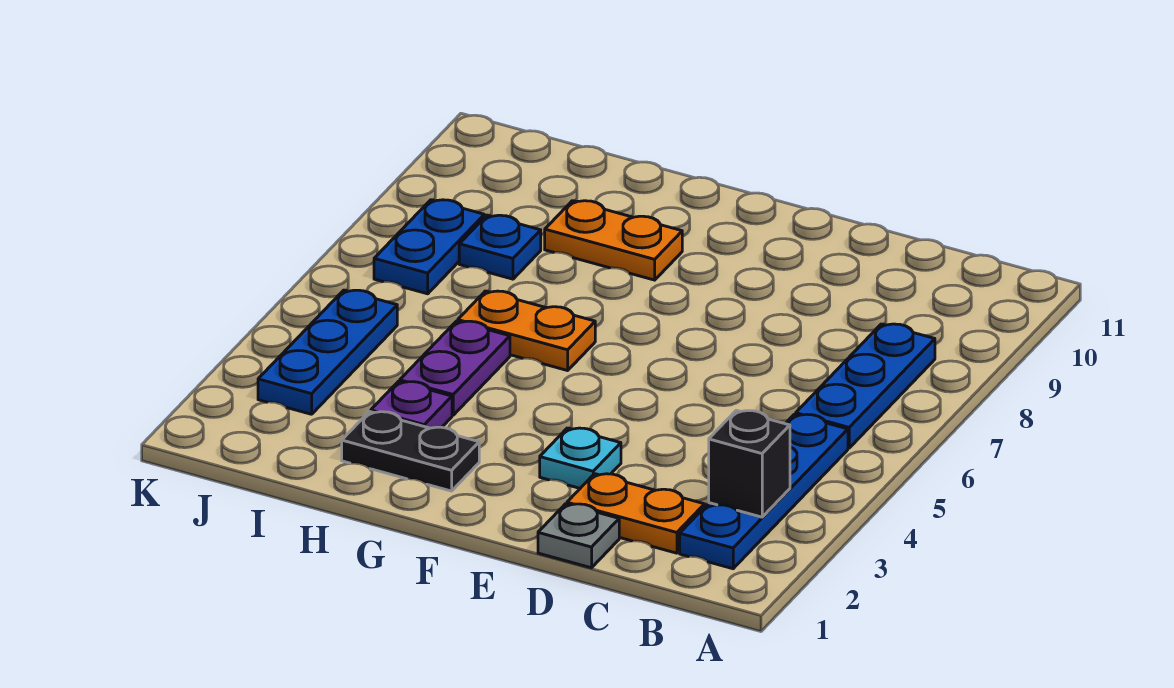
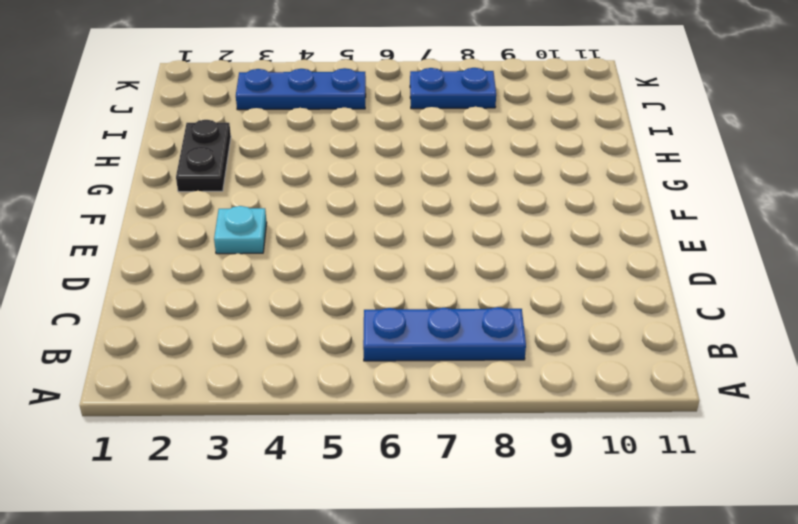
none -> blue plate B2:B5 level 1
none -> orange plate C2:D2 level 1
none -> grey plate D1 level 1

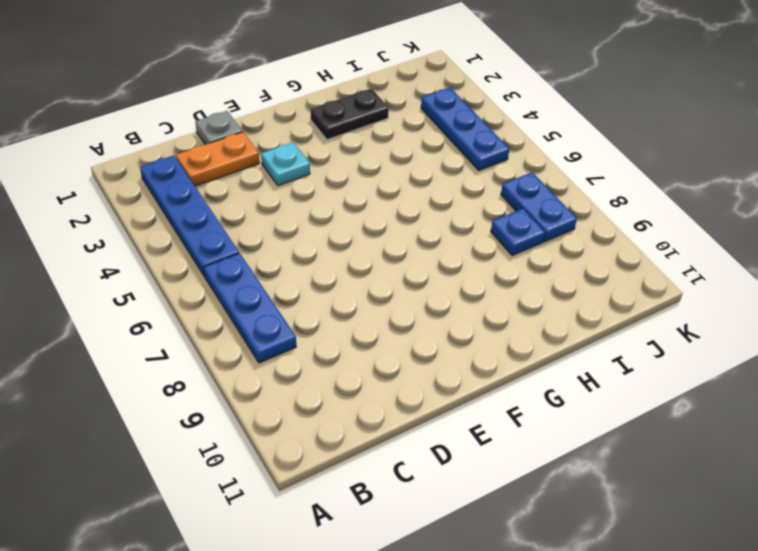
none -> orange plate G6:H6 level 1
none -> orange plate G9:H9 level 1
none -> purple plate H3 level 1

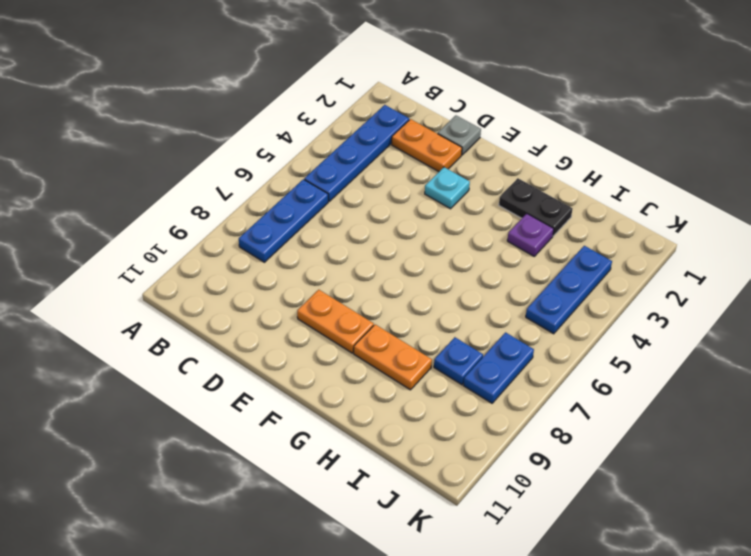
orange plate E9:F9 level 1 -> orange plate G6:H6 level 1
none -> purple plate H4:H5 level 1
none -> black brick B3 level 2

